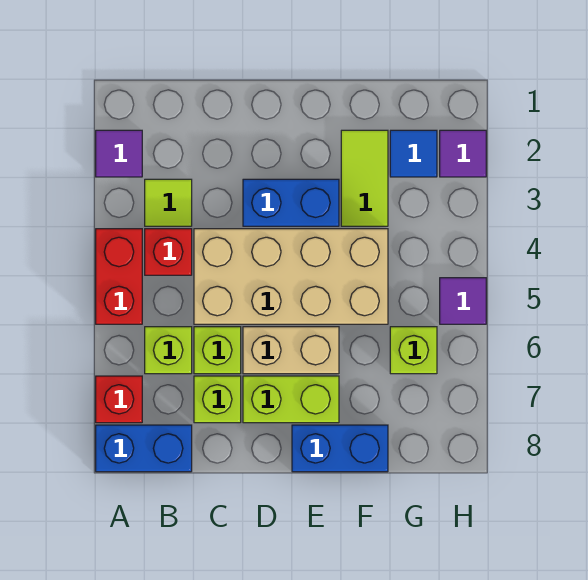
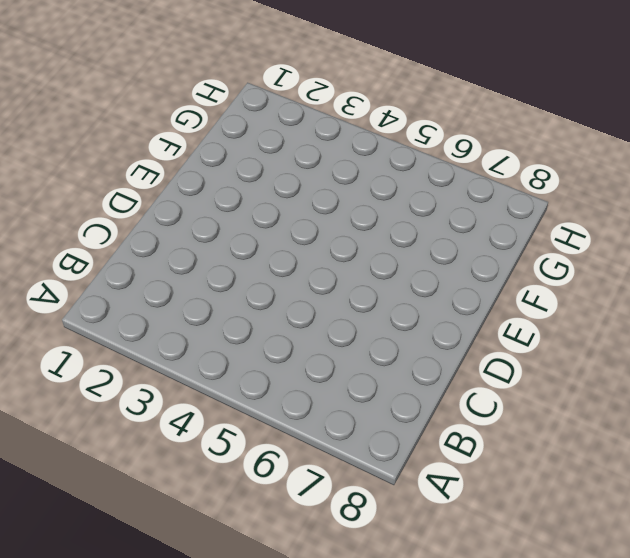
none -> purple tile A2 level 1
none -> red brick A4:A5 level 1
none -> red brick A7 level 1

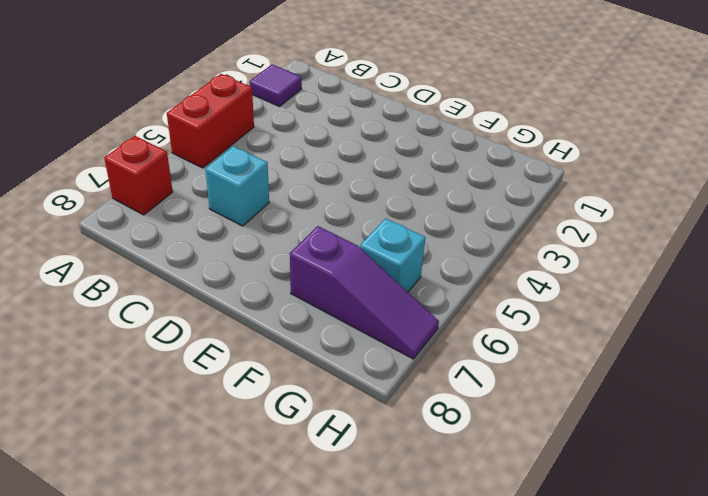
cyan brick C6 level 1 -> lime brick C6 level 1
purple slope F7:H7 level 1 top F -> none
cyan brick G6 level 1 -> lime brick G6 level 1
none -> blue brick A8:B8 level 1
none -> lime tile B3 level 1
none -> red brick B4 level 1

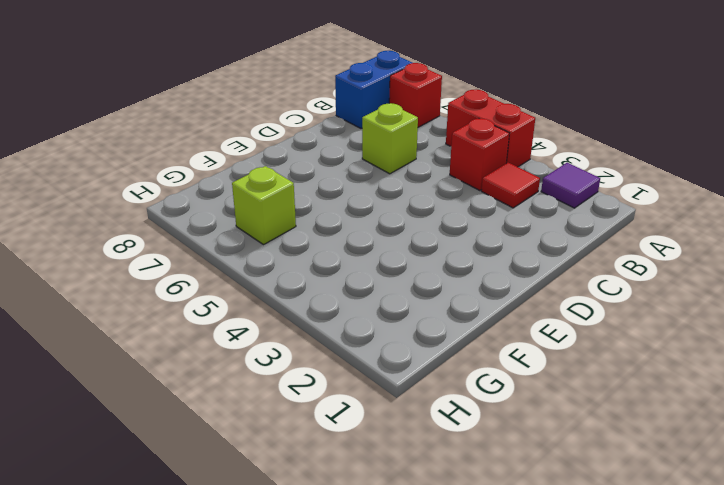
red tile B3 level 1 -> lime tile B3 level 1
none -> lime brick B6 level 1
none -> tan brick C4:F5 level 1
none -> lime brick C7 level 1

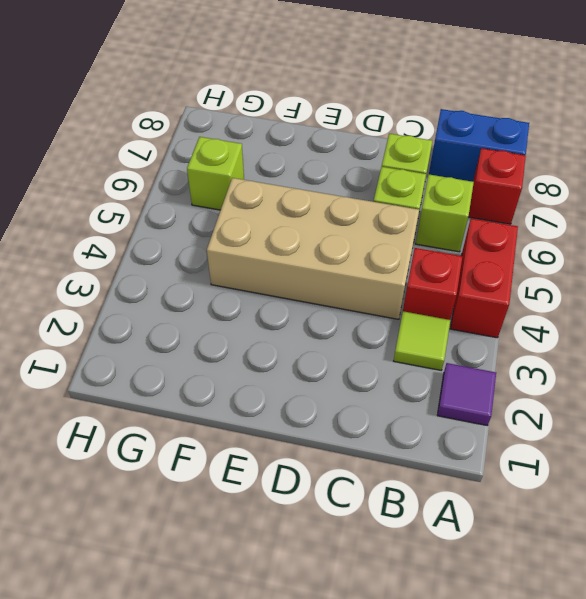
none -> blue brick D3:E3 level 1
none -> tan brick D6:E6 level 1
none -> lime brick D7:E7 level 1

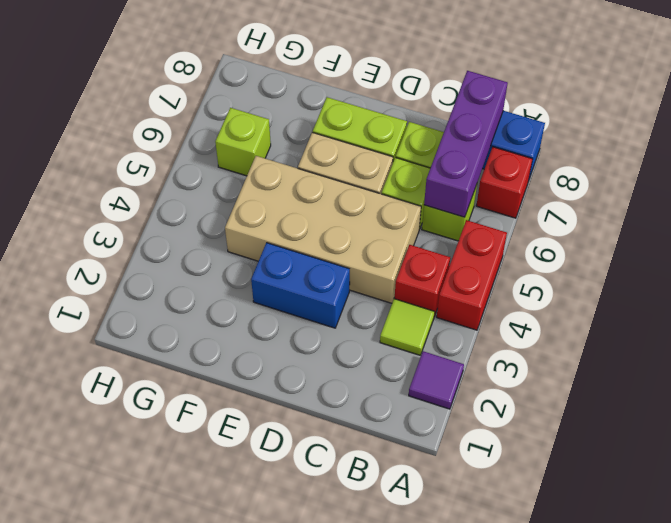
purple brick B6:B8 level 2 -> none
none -> blue brick E8:F8 level 1
none -> lime tile F2:F3 level 1
none -> blue tile G2 level 1

